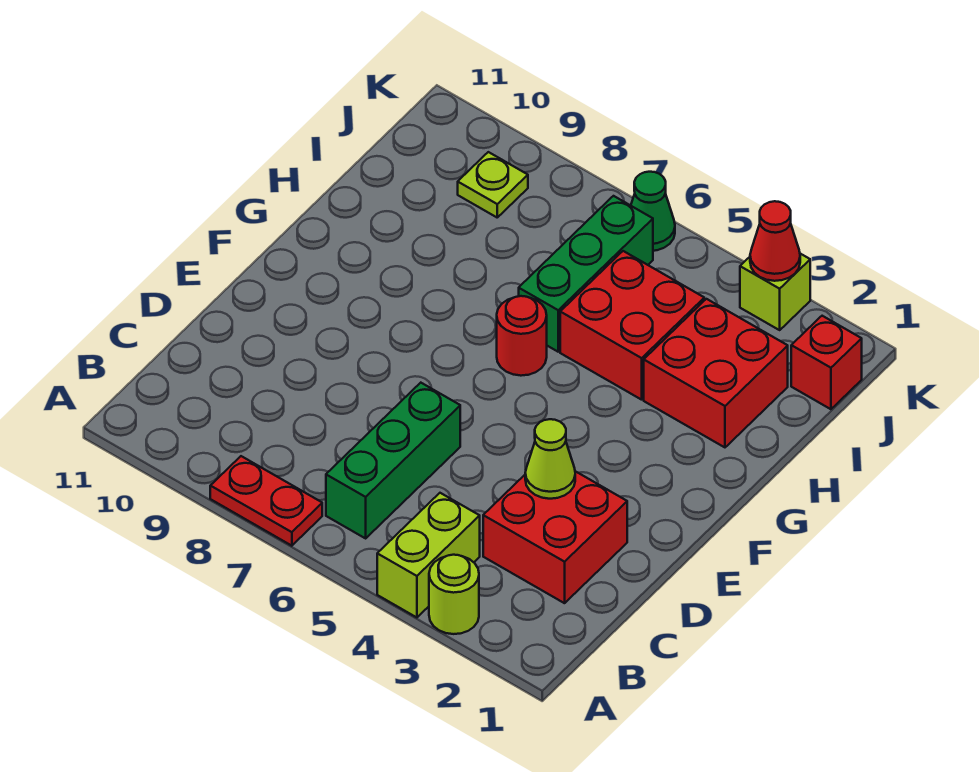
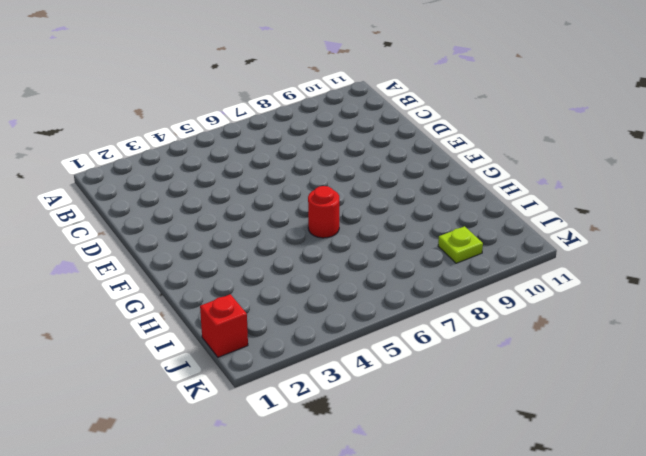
none -> lime round brick A3 level 1
none -> lime brick A4:B4 level 1
none -> red plate A7:A8 level 1

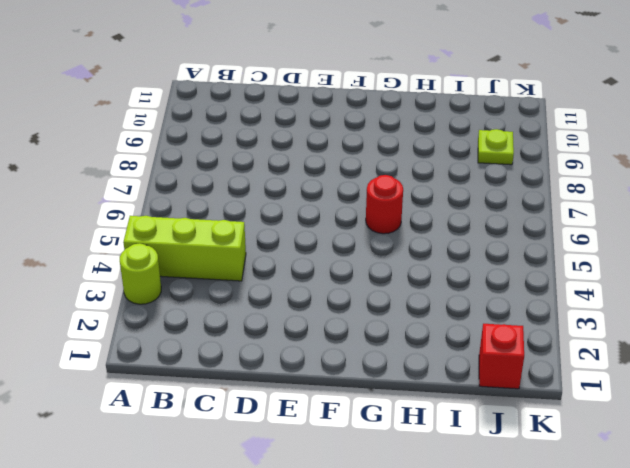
lime brick A4:C4 level 1 -> lime brick A4:B4 level 1
none -> red plate A7:A8 level 1
none -> green brick B6:D6 level 1
none -> red brick C2:D3 level 1

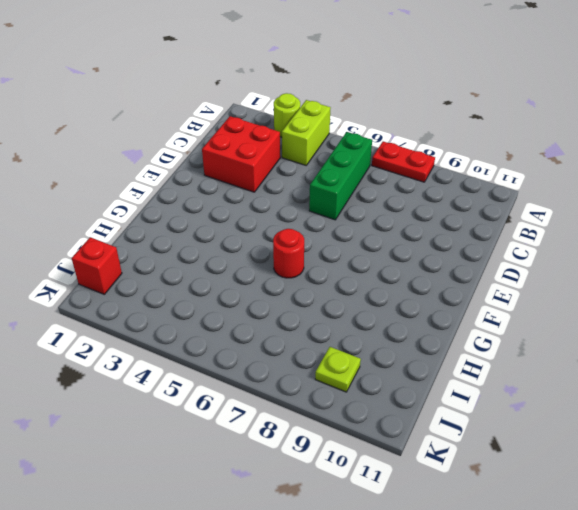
none -> red brick H2:I3 level 1
none -> red brick H4:I5 level 1
none -> green brick H6:J6 level 1

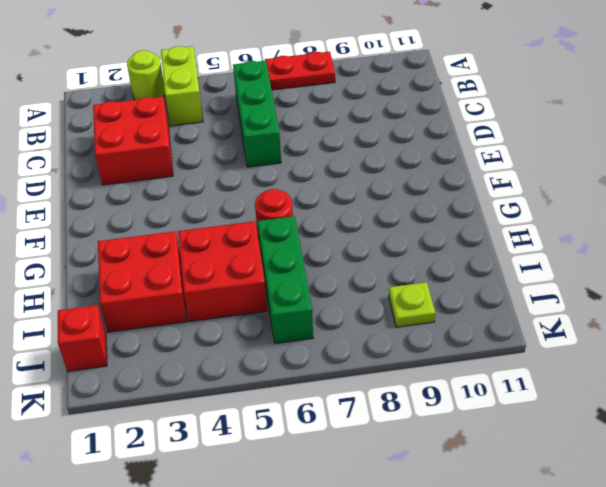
none -> lime brick K3 level 1
none -> green cone K6 level 1
none -> lime cone D3 level 2

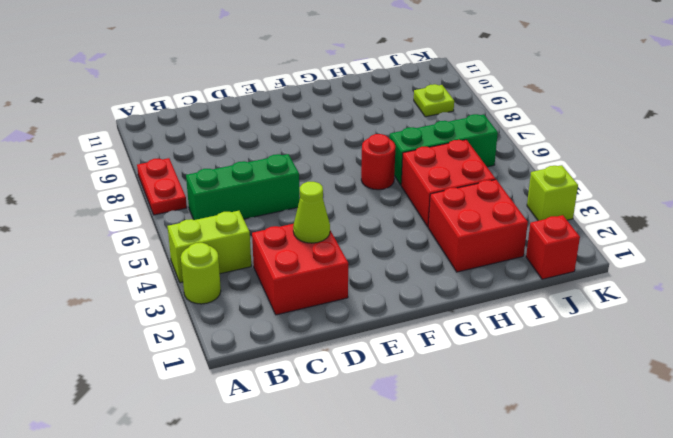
none -> green cone K6 level 1
none -> red cone K3 level 2

